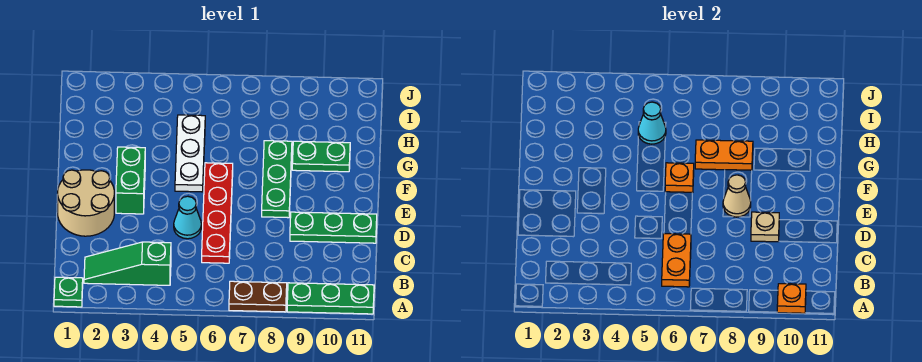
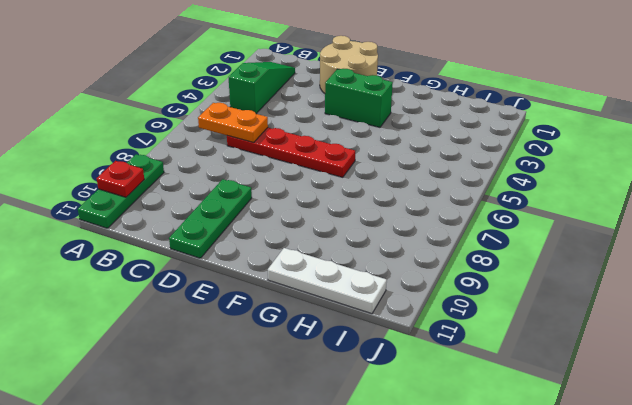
red plate A10 level 2 -> orange plate A10 level 2
white plate G11:I11 level 1 -> white plate F5:H5 level 1
none -> green plate A1 level 1
none -> brown plate A7:A8 level 1
none -> cyan cone D5 level 1

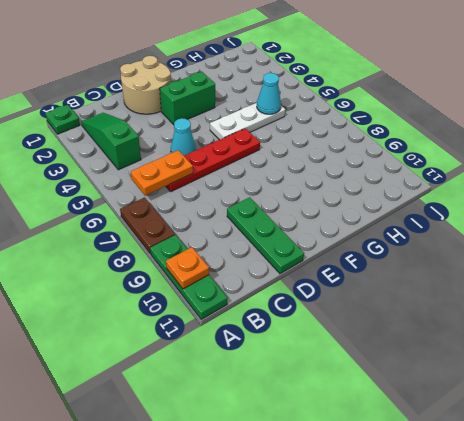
none -> green plate E8:G8 level 1
none -> green plate G9:G10 level 1
none -> tan plate D9 level 2

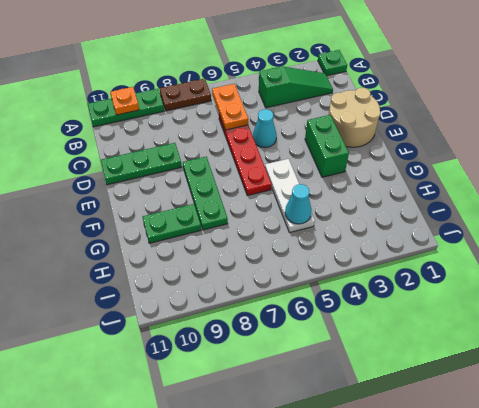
none -> tan plate D9 level 2
none -> tan cone E8 level 2
none -> orange plate F6 level 2

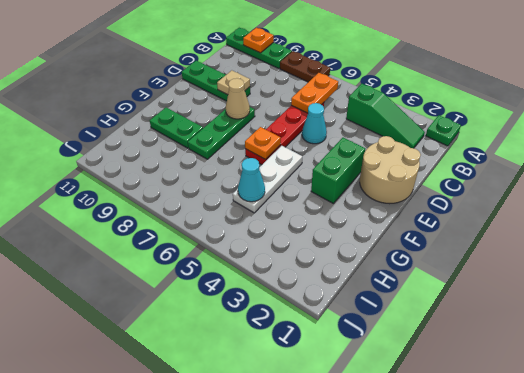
none -> orange plate G7:G8 level 2

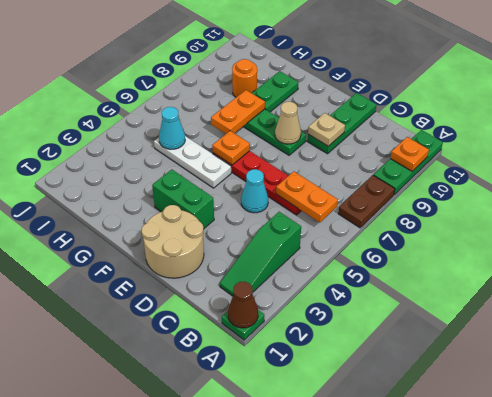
brown cone A1 level 2 -> none
orange round brick H9 level 1 -> none

